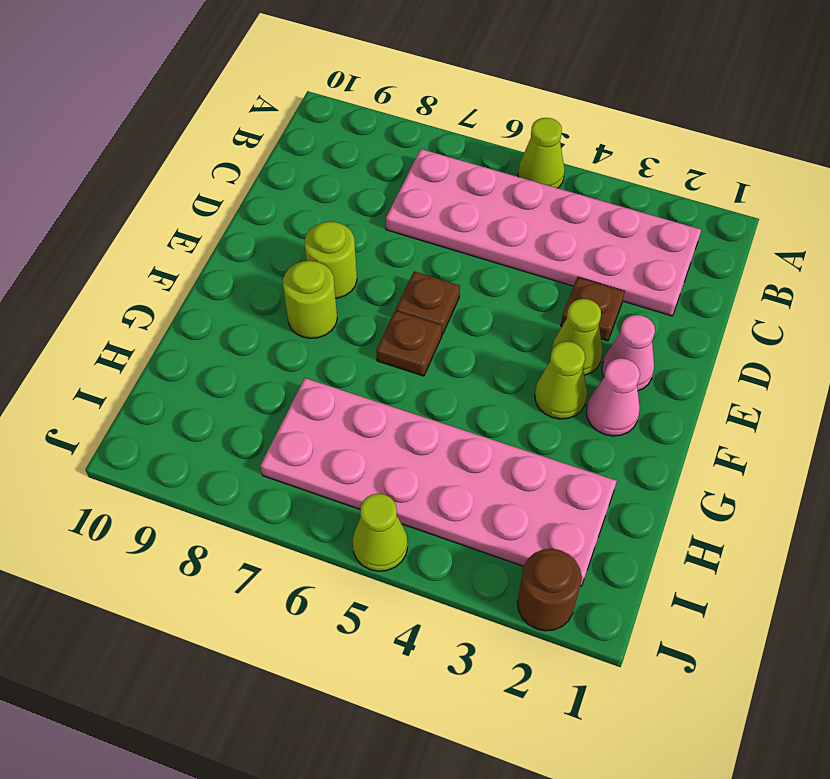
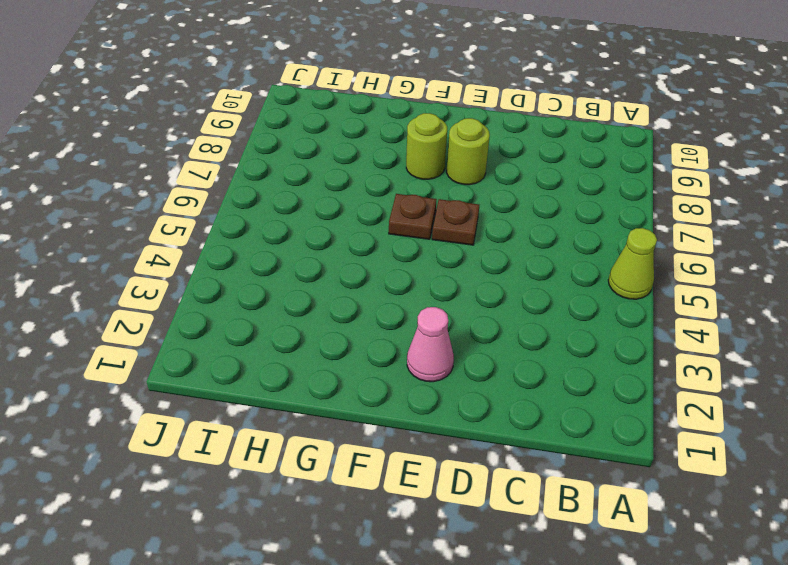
none -> pink plate B2:C7 level 1
none -> brown plate D3 level 1
none -> lime cone E3 level 1

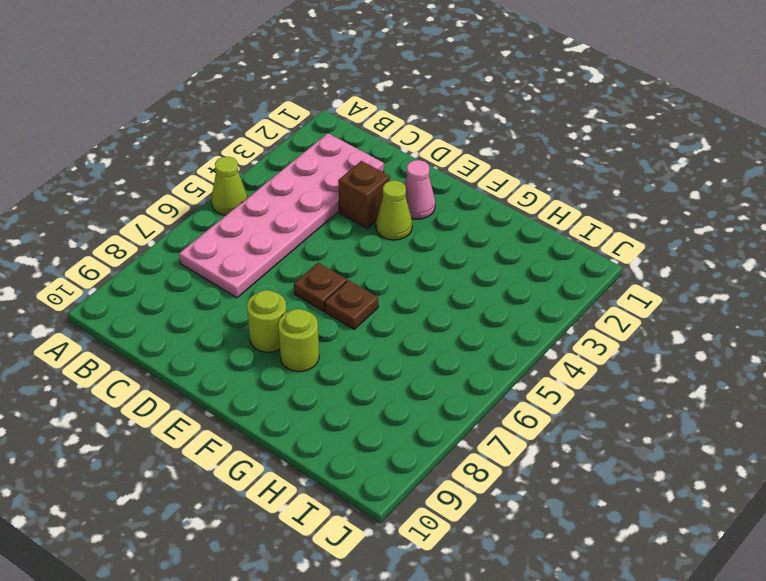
brown brick D3 level 1 -> brown plate D3 level 1
none -> pink cone F2 level 1
none -> lime cone F3 level 1
none -> pink plate H2:I7 level 1

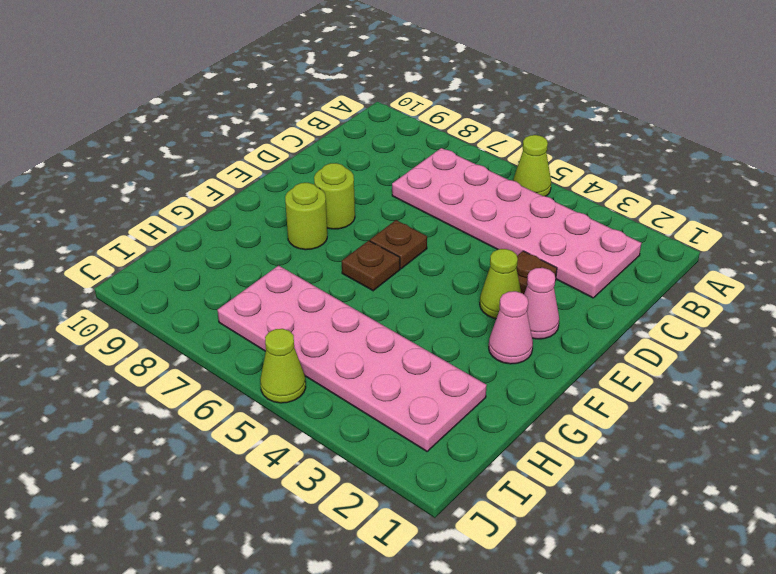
none -> lime cone F3 level 1
none -> brown round brick J2 level 1

